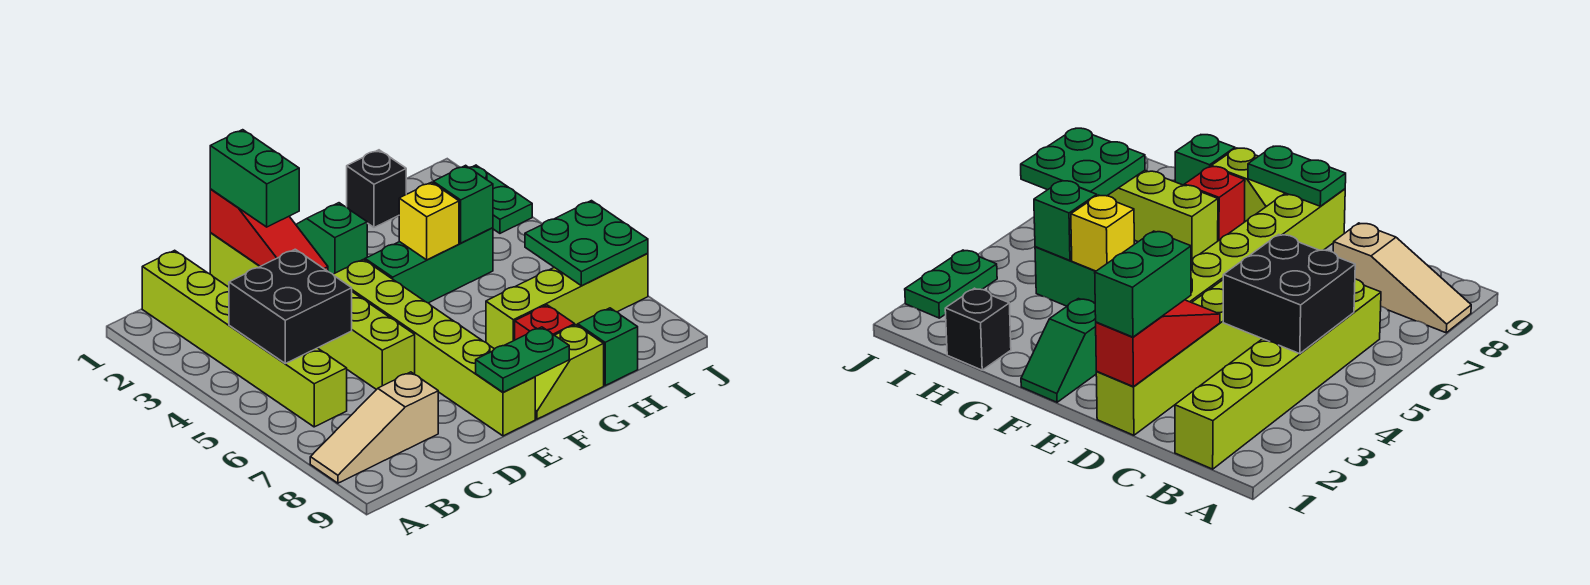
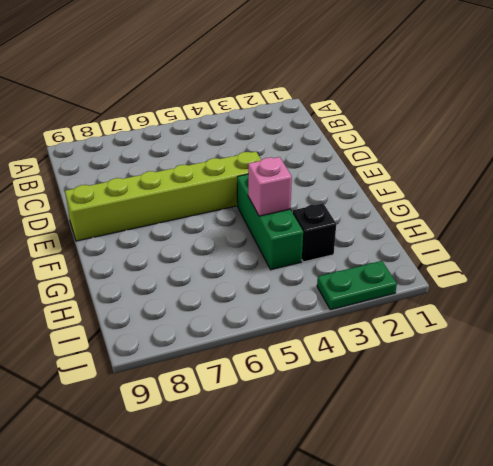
pink brick G4 level 2 -> yellow brick G4 level 2
black brick H3 level 1 -> black brick H1 level 1
none -> tan slope A8:C8 level 1 top C
none -> lime brick B1:B6 level 1
none -> lime brick D1:D6 level 1

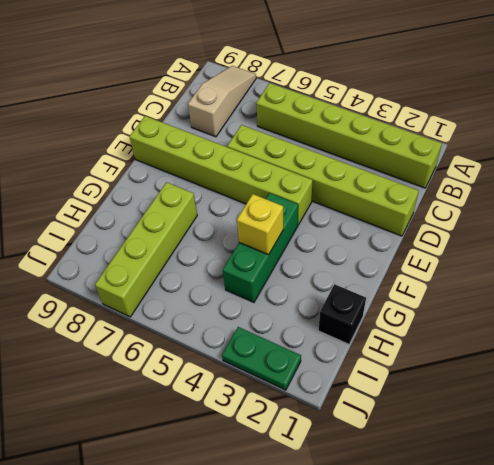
none -> green slope F1:F2 level 1 top 2
none -> lime slope F9:G9 level 1 top G
none -> red brick G8 level 1

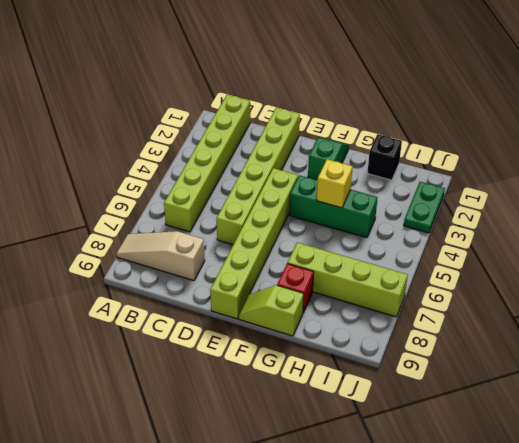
none -> green brick H9 level 1
none -> black brick B4:C5 level 2
none -> red slope D1:D3 level 2 top 1

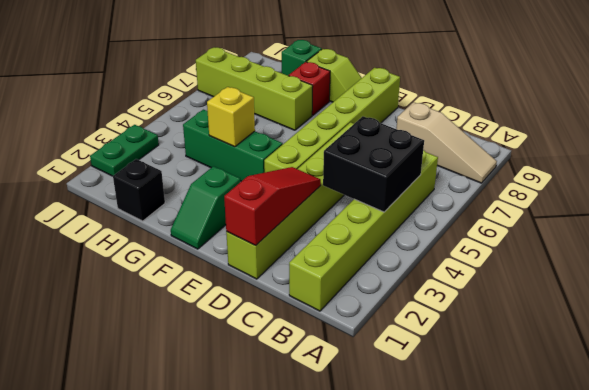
none -> green plate E9:F9 level 2
none -> green brick H4 level 2
none -> green plate I6:J7 level 2

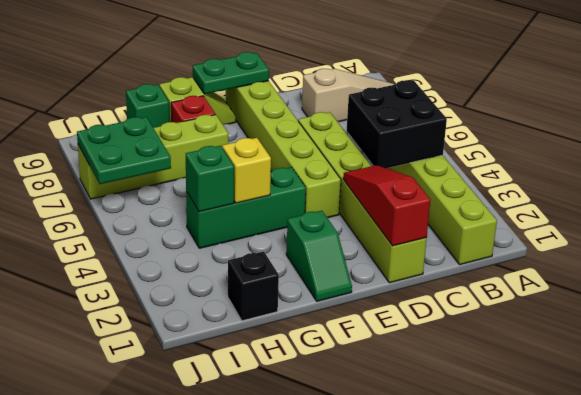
none -> green plate J2:J3 level 1
none -> green brick D1:D2 level 3

